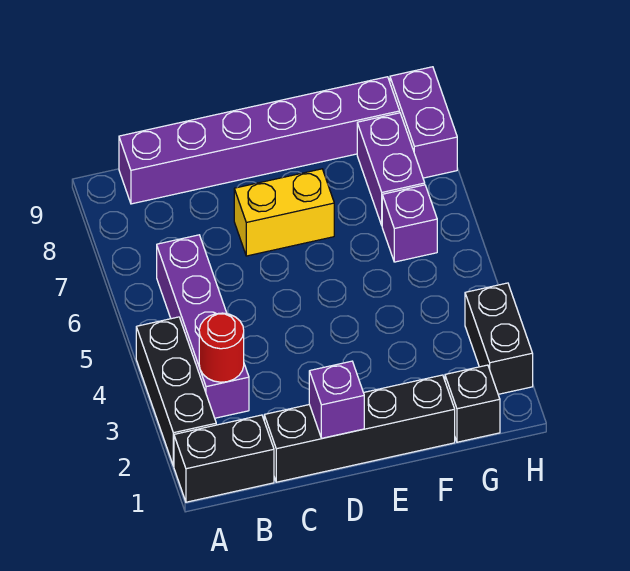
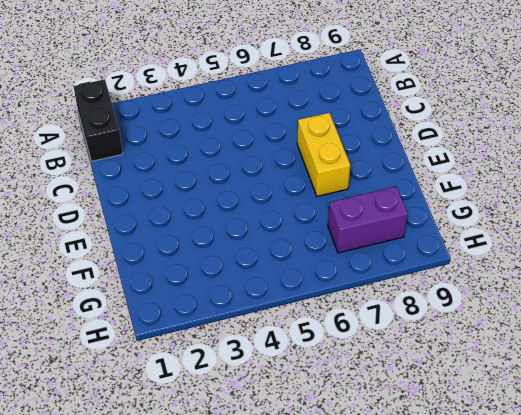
none -> black brick A2:A4 level 1
none -> purple brick B3:B6 level 1
none -> purple brick B9:G9 level 1

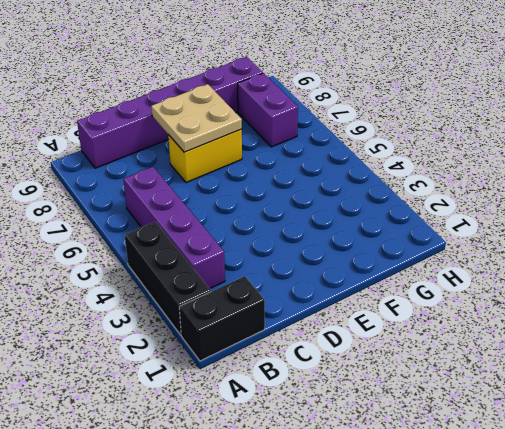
tan plate D7:E8 level 2 -> none
none -> black brick C1:F1 level 1
none -> black brick G1 level 1
none -> purple brick G6 level 1

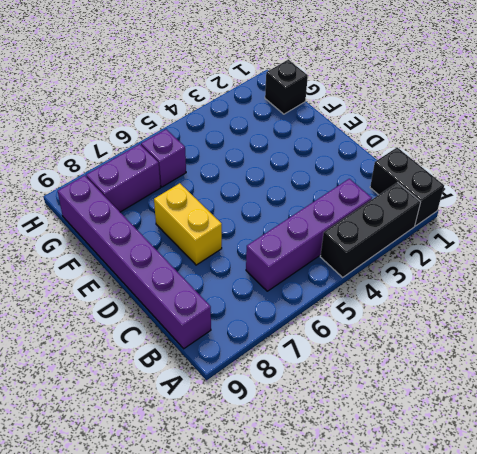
none -> black brick C1:F1 level 1
none -> black brick H2:H3 level 1
none -> purple brick H8:H9 level 1

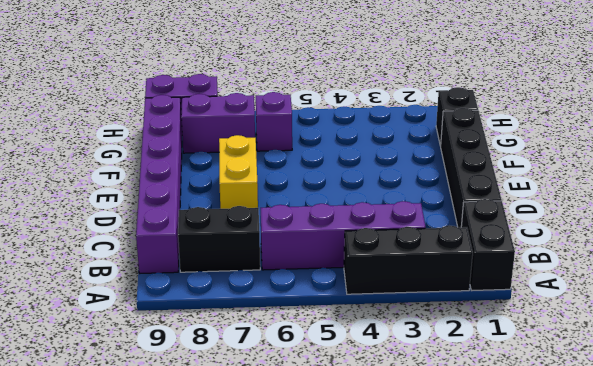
black brick B7:B8 level 1 -> black brick H2:H3 level 1
none -> red round brick B3 level 2
none -> purple brick D1 level 2

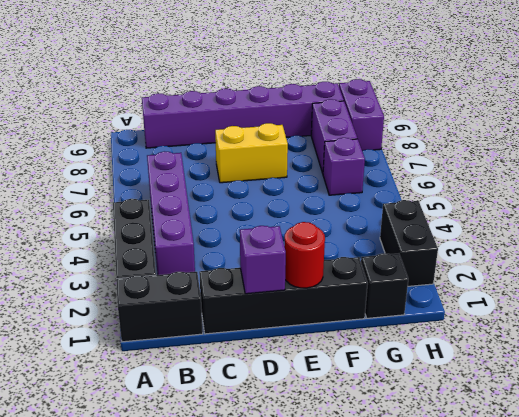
red round brick E1 level 2 -> red round brick B3 level 2

